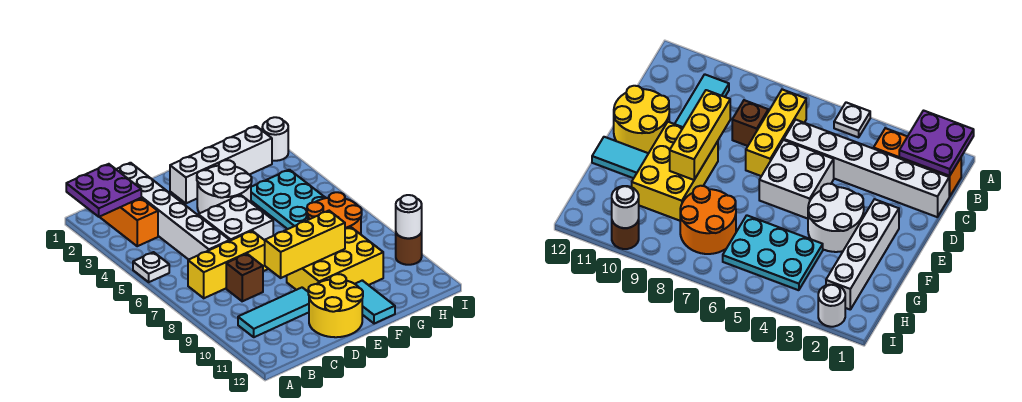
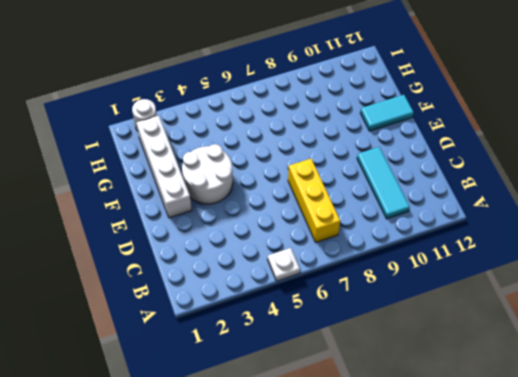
none -> orange brick B1:B3 level 1
none -> white brick C1:C6 level 1
none -> brown brick C8 level 1

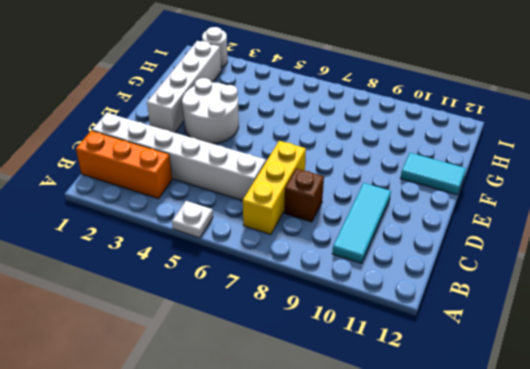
none -> white brick D5:E6 level 1
none -> yellow round brick D11:E12 level 1
none -> yellow brick E9:G10 level 1

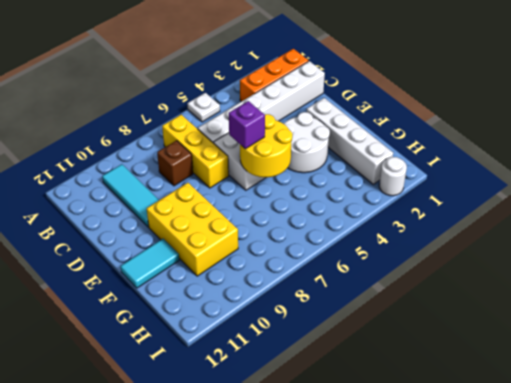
yellow round brick E5:F6 level 2 -> yellow round brick D11:E12 level 1
purple brick E6 level 3 -> none
none -> cyan plate G4:H6 level 1
none -> orange round brick G7:H8 level 1
none -> brown round brick I10 level 1

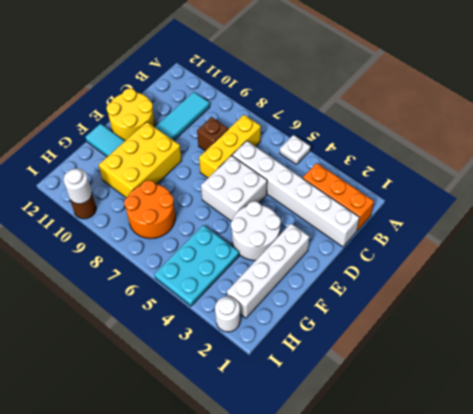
cyan plate G4:I5 level 1 -> cyan plate G4:H6 level 1
none -> purple plate A1:B2 level 2
none -> yellow brick D9:F9 level 2

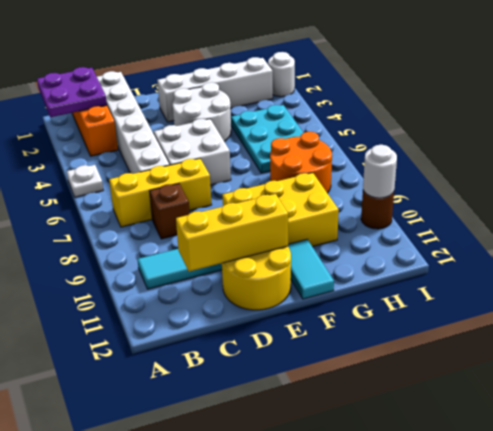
yellow brick C11:E11 level 2 -> yellow brick D9:F9 level 2

